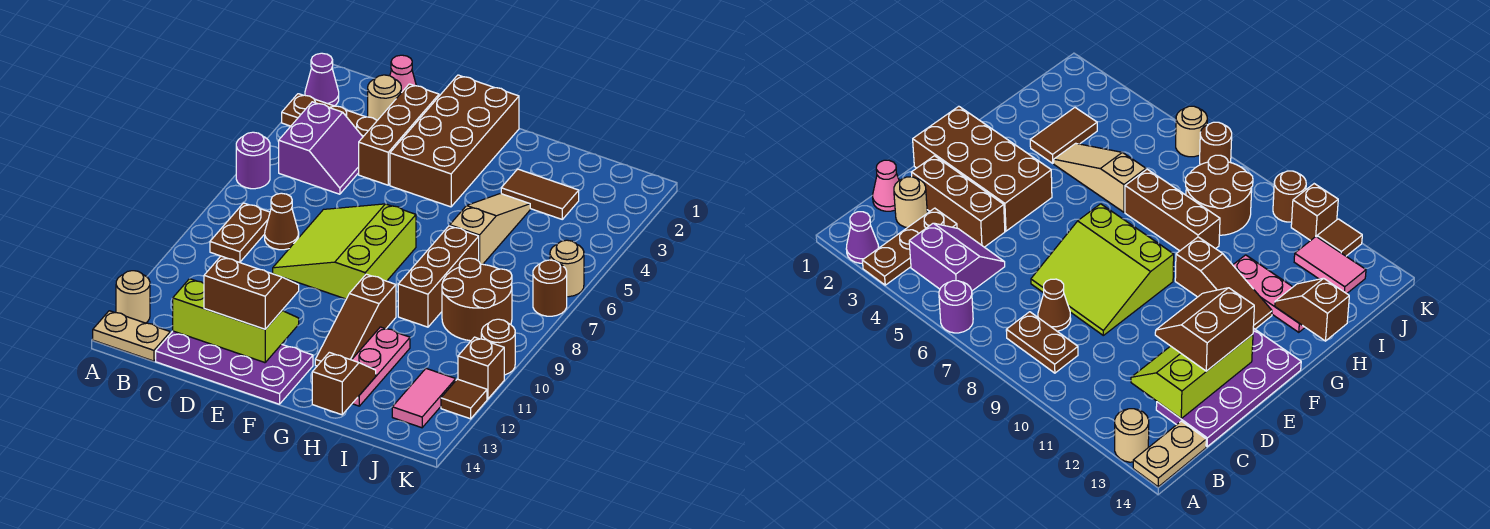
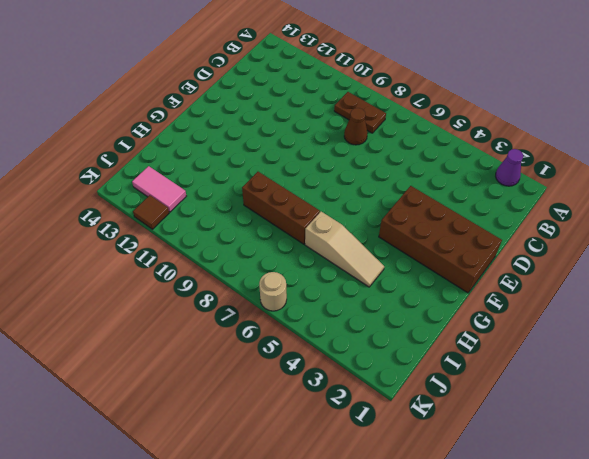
none -> brown plate A3:C3 level 1
none -> purple round brick A6 level 1
none -> tan round brick A13 level 1

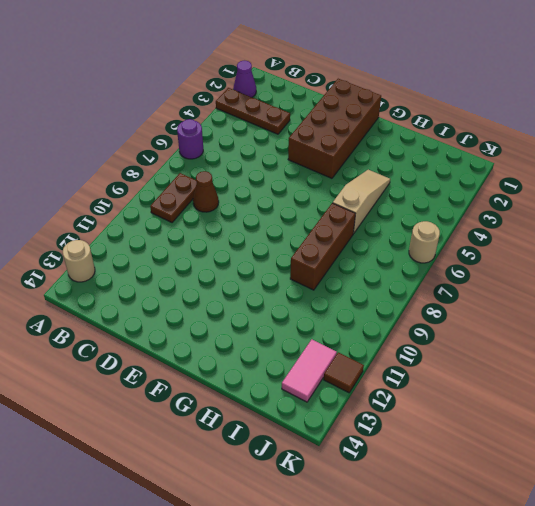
none -> tan plate A14:B14 level 1
none -> purple slope B4:C5 level 1 top B
none -> pink cone C1 level 1

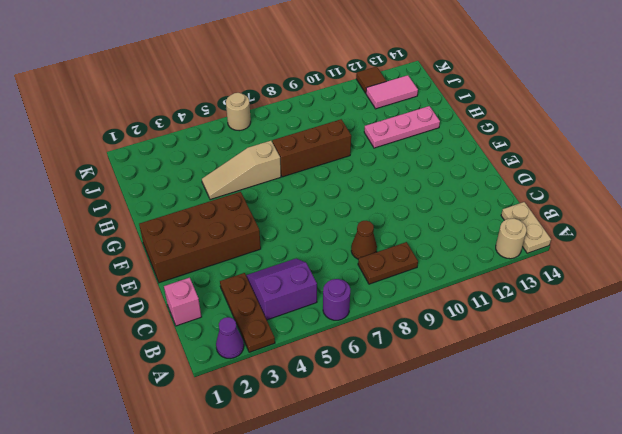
pink brick C1 level 1 -> pink cone C1 level 1
none -> tan round brick C2 level 1
none -> purple plate C13:F14 level 1
none -> brown brick D2:D4 level 1

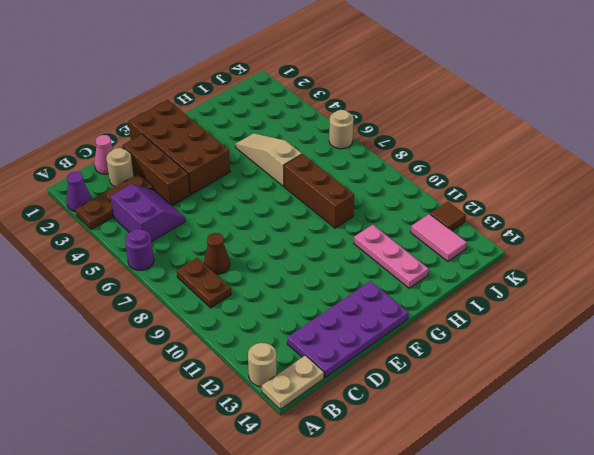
none -> lime slope D7:F9 level 1 top F
none -> brown slope G10:G12 level 1 top 10
none -> brown tile H3:I3 level 1

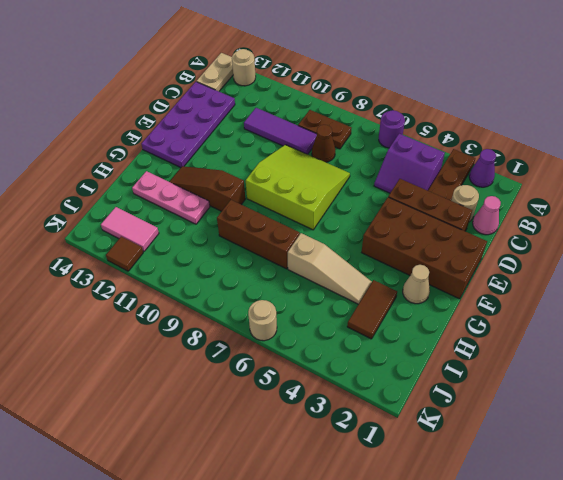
purple tile C9:C11 level 1 -> none
tan cone G2 level 1 -> none
none -> brown round brick I8:J9 level 1
none -> brown round brick K7 level 1
none -> brown round brick K10 level 1

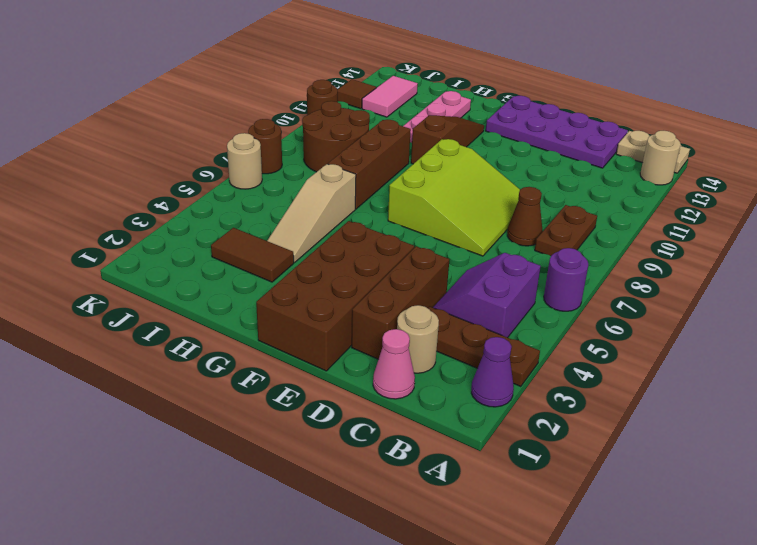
none -> brown brick K11 level 1
none -> lime slope C12:E13 level 2 top 13
none -> brown slope H13:H14 level 2 top 14

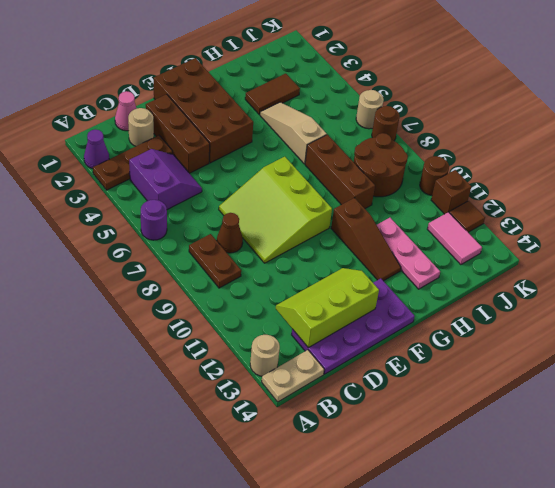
none -> brown slope H13:H14 level 2 top 14
none -> brown slope D12:E13 level 3 top 13

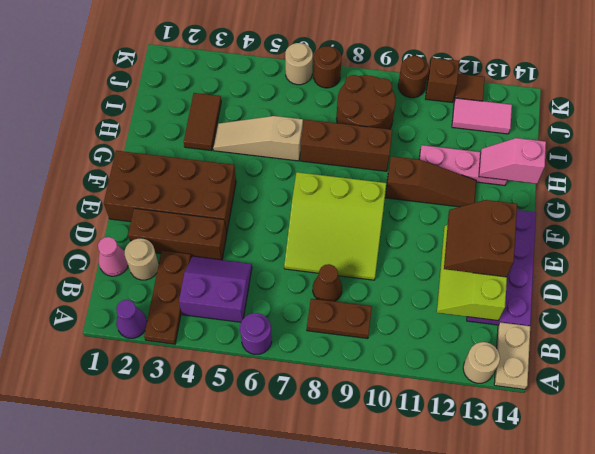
pink slope H13:H14 level 2 top 14 -> brown slope H13:H14 level 2 top 14

